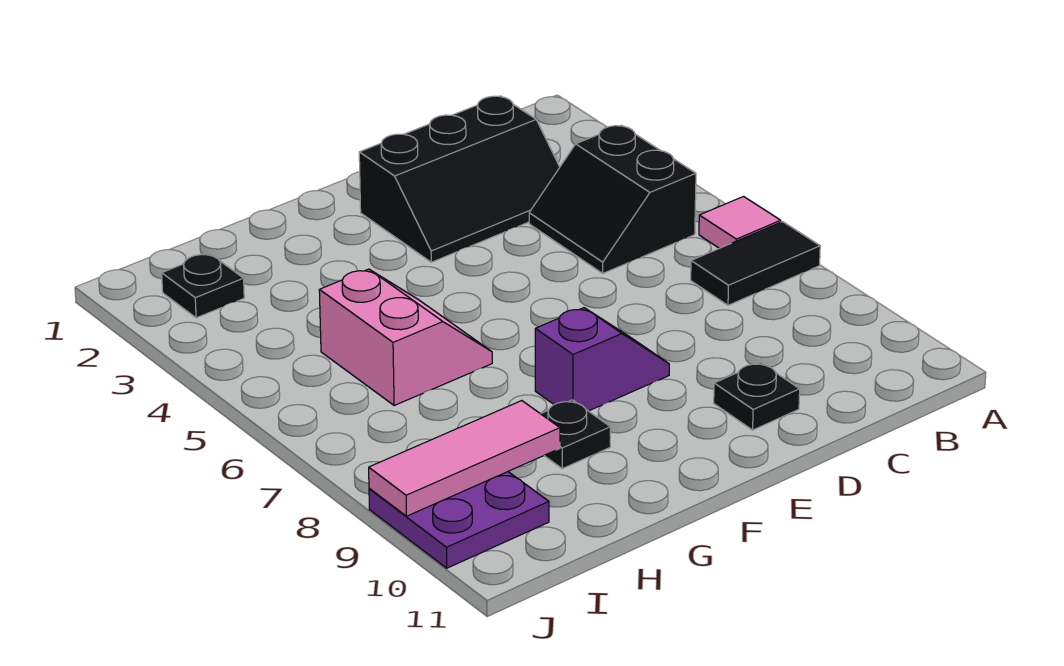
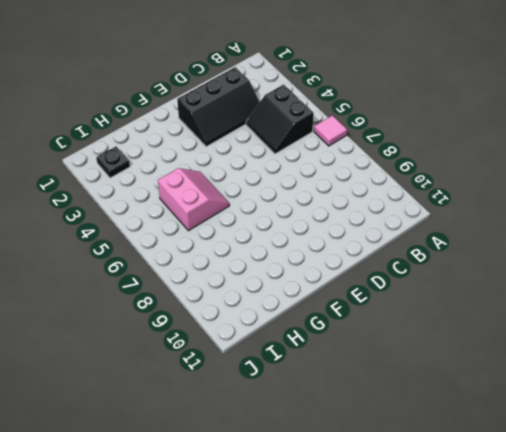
none -> black tile A7:B7 level 1
none -> black plate D10 level 1

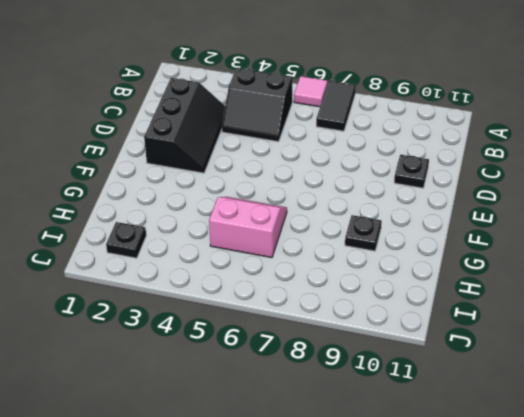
none -> purple slope E8:F8 level 1 top F
none -> purple plate I9:J10 level 1

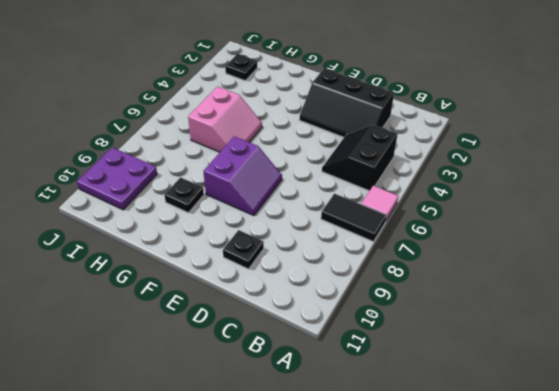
purple slope E7:F8 level 1 top F -> purple slope E8:F8 level 1 top F
none -> pink tile H9:J9 level 2

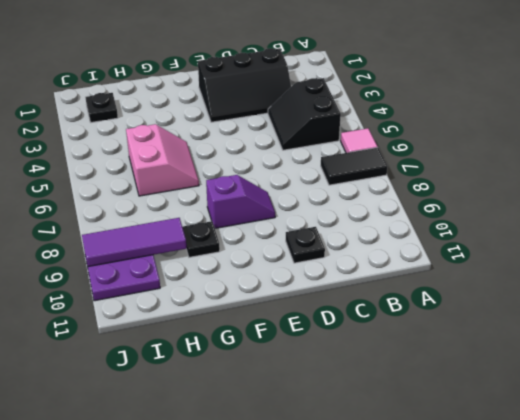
purple tile H9:J9 level 2 -> pink tile H9:J9 level 2

